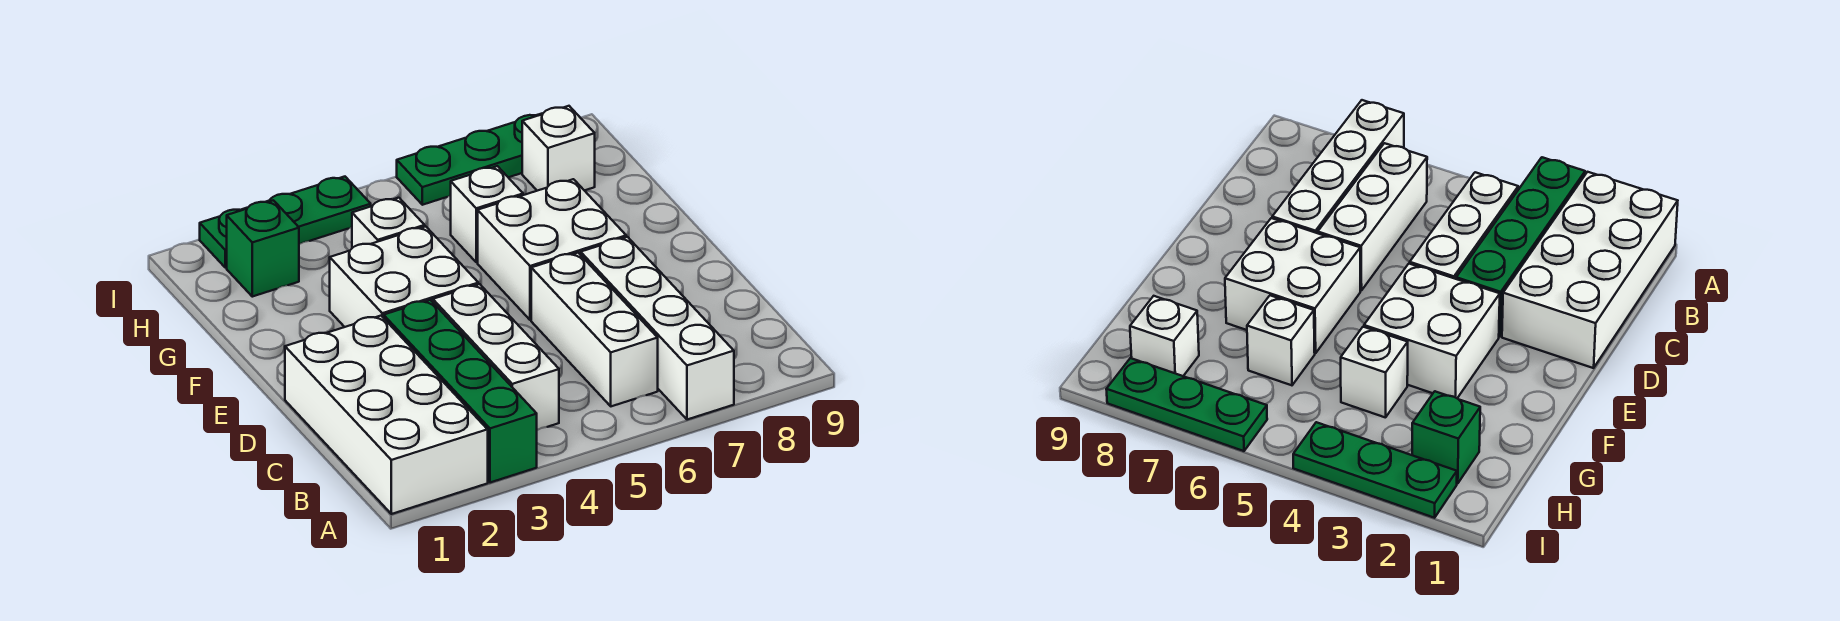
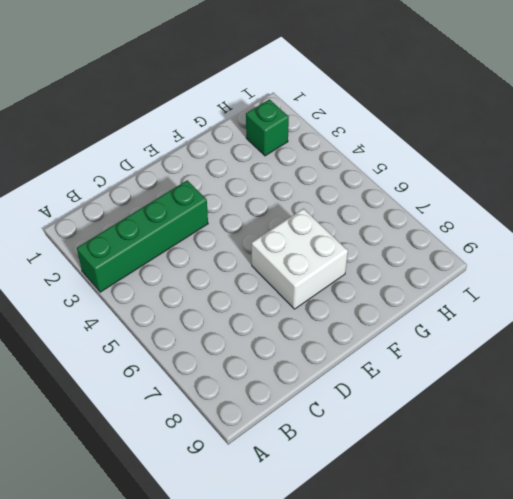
none -> white brick A1:D2 level 1
none -> white brick A7:D7 level 1
none -> white brick B4:D4 level 1

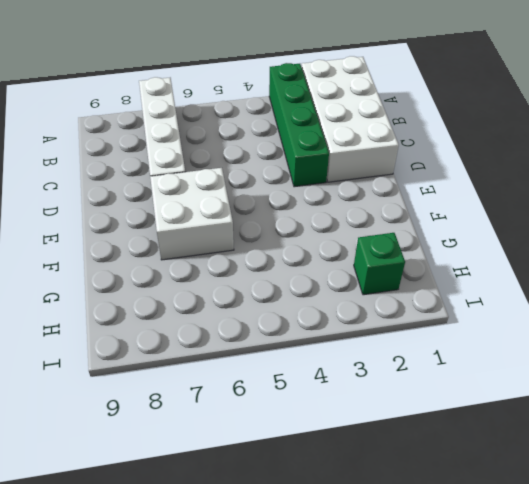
none -> white brick B4:D4 level 1
none -> white brick B6:D6 level 1
none -> white brick E3:F4 level 1

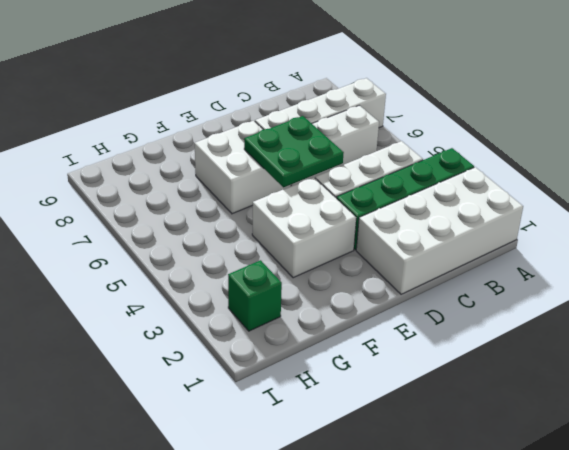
green plate D5:E6 level 2 -> none
none -> white brick G4 level 1
none -> white brick G6 level 1
none -> white brick H8 level 1

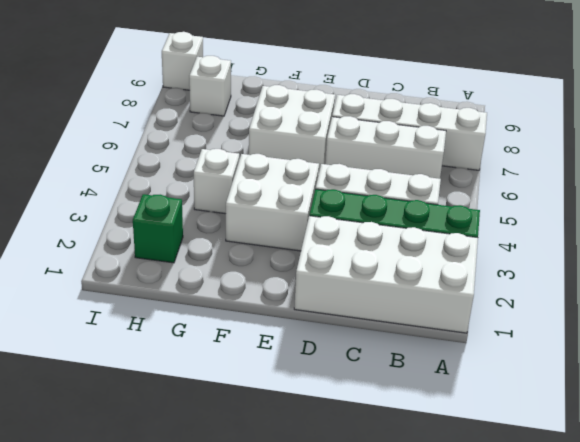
white brick I9 level 1 -> white brick G6 level 1
none -> green plate I2:I4 level 1
none -> green plate I6:I8 level 1

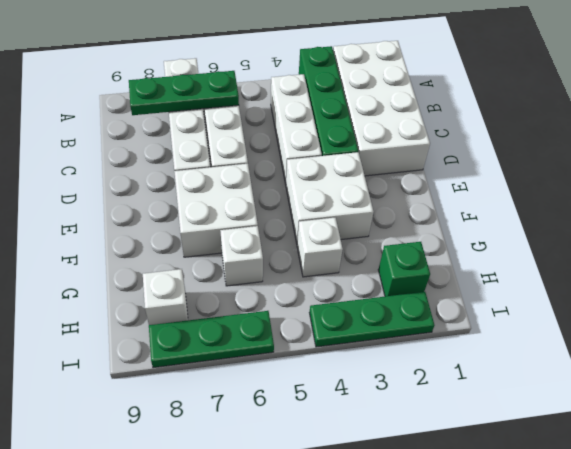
green plate B6:B8 level 2 -> none

